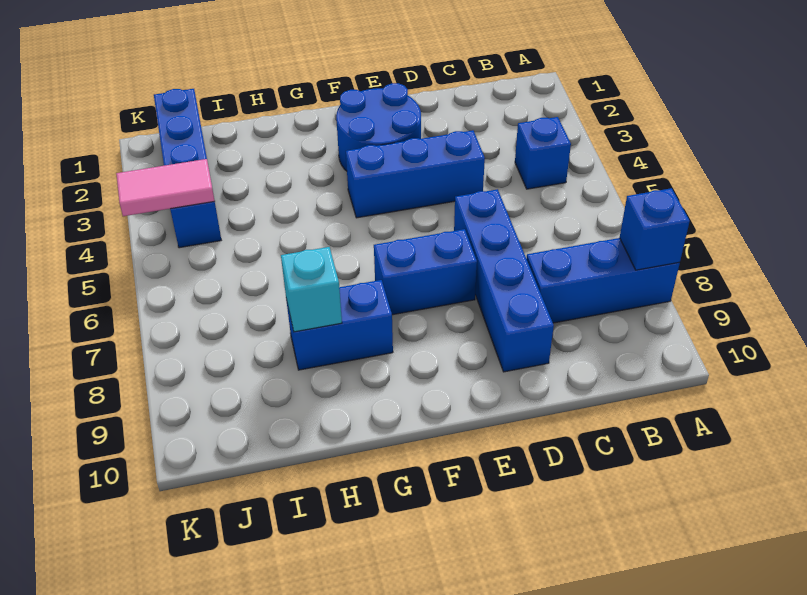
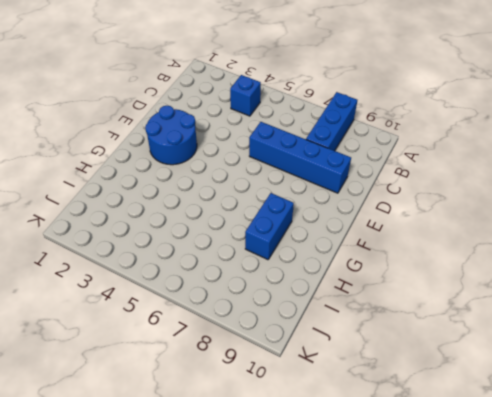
none -> blue brick D4:F4 level 1
none -> blue brick E7:F7 level 1

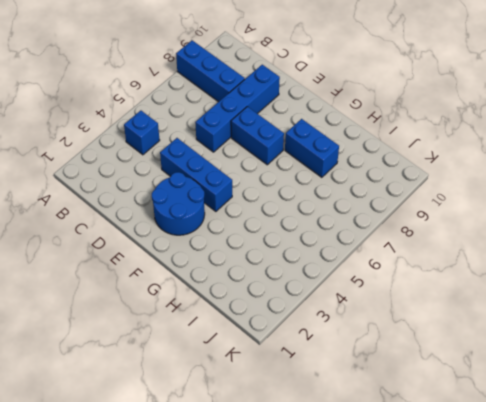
none -> blue brick J1:J4 level 1
none -> blue brick A8 level 2

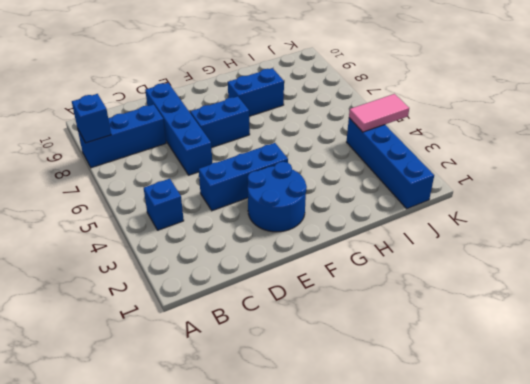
none -> cyan brick H8 level 2

